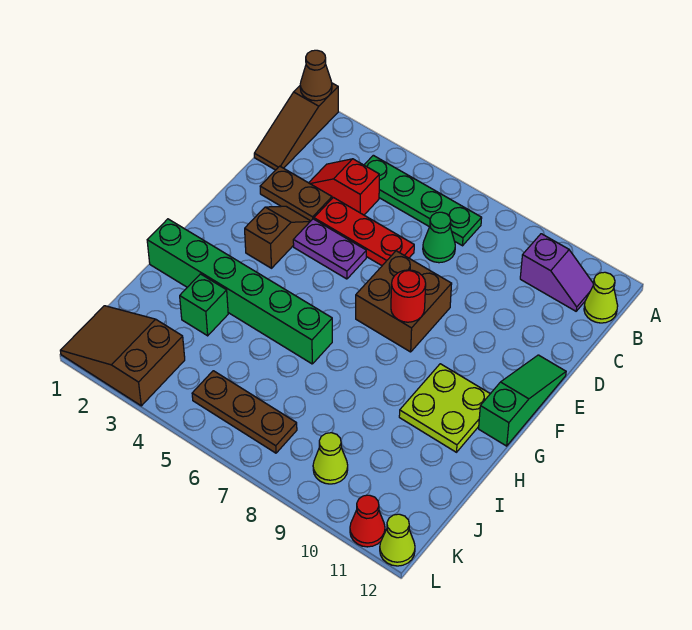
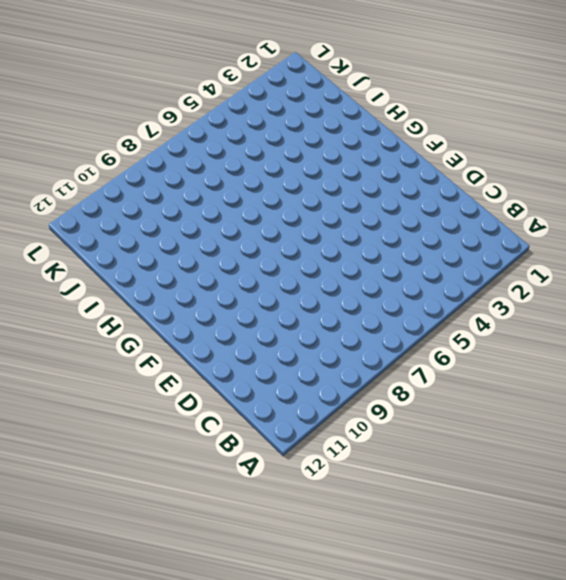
none -> brown slope A1:C1 level 1 top A
none -> green plate B4:B7 level 1
none -> purple slope B10:B11 level 1 top 10

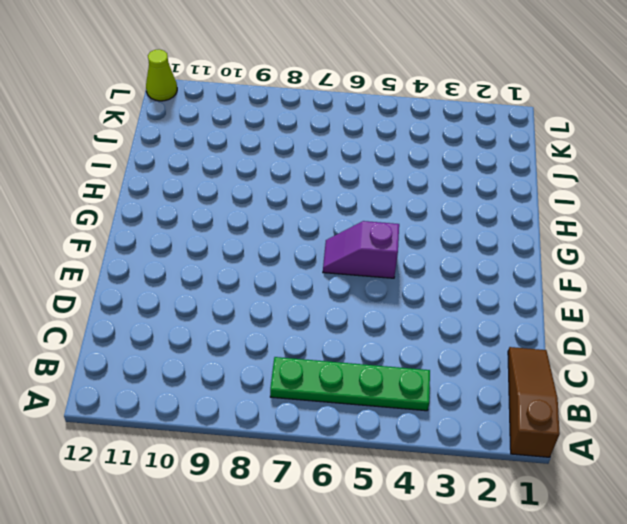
purple slope F5:F6 level 1 top 5 -> purple slope B10:B11 level 1 top 10
none -> lime cone B12 level 1
none -> red slope C3:C4 level 1 top 4
none -> green cone C7 level 1

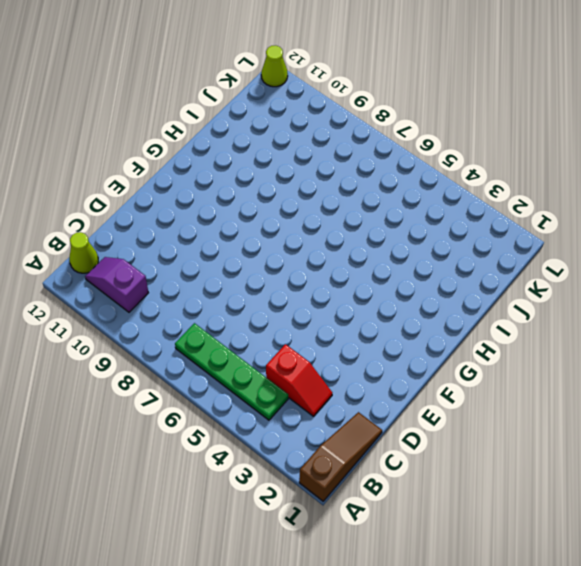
none -> green cone C7 level 1
none -> brown plate D2:D3 level 1
none -> red plate D4:D6 level 1

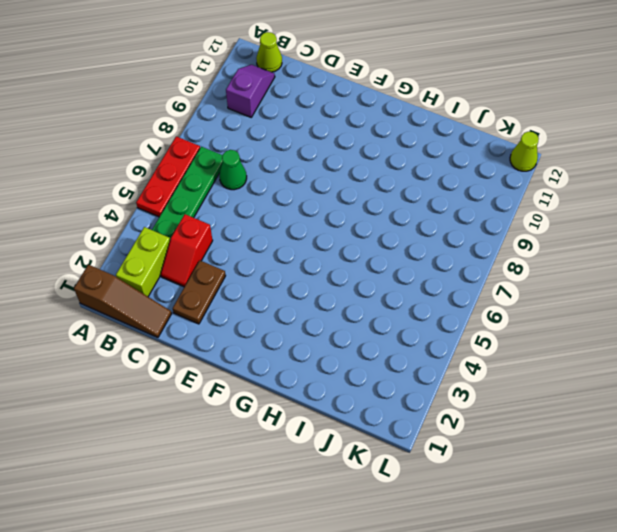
red plate A5:A7 level 1 -> red plate D4:D6 level 1
lime brick B2:B3 level 1 -> none
none -> brown slope E3:F3 level 1 top F
none -> purple plate E4:E5 level 1
none -> brown brick E7:F8 level 1

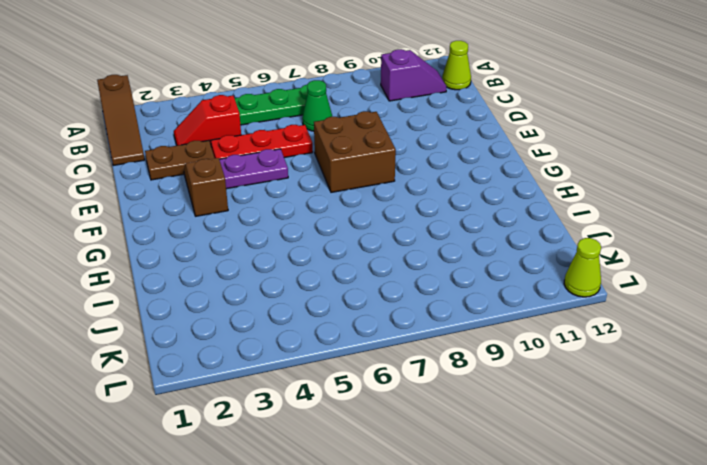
none -> green slope E12:G12 level 1 top G
none -> lime plate G10:H11 level 1
none -> green brick H1:H6 level 1

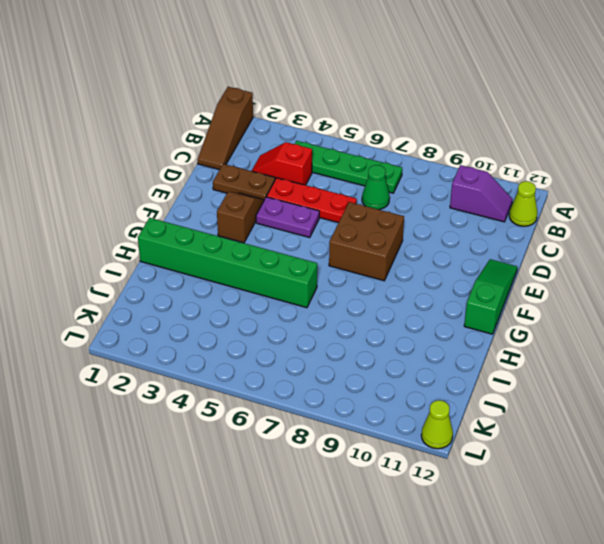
none -> lime plate G10:H11 level 1
none -> green brick I3 level 1
none -> brown slope K1:L3 level 1 top 3

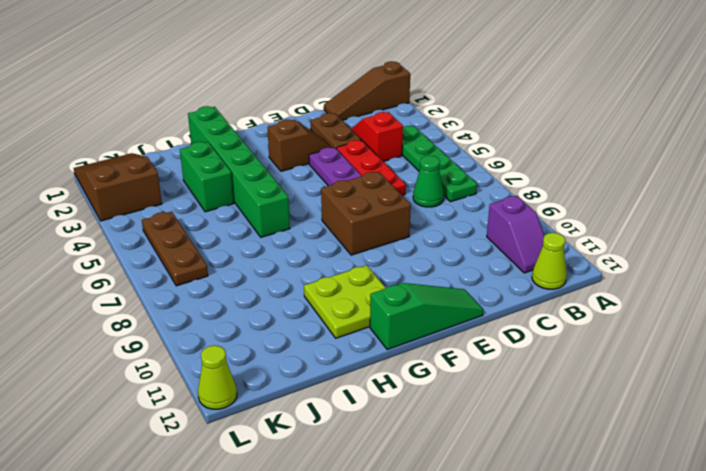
green brick I3:I4 level 1 -> green brick I3 level 1
none -> lime cone K9 level 1
none -> red cone L11 level 1
none -> brown cone A1 level 2

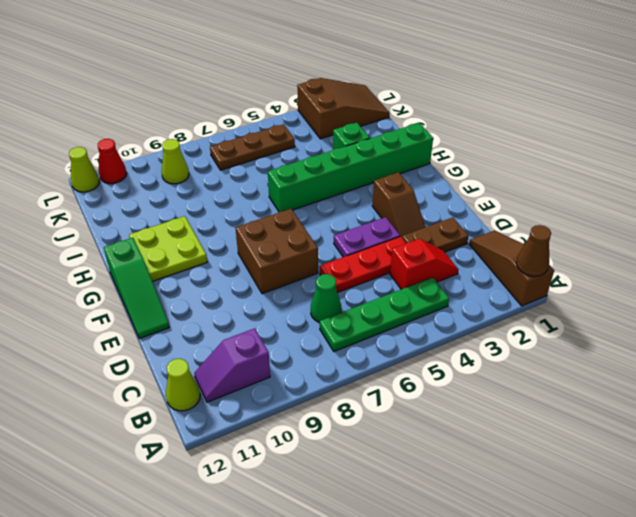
none -> red round brick F8 level 2

